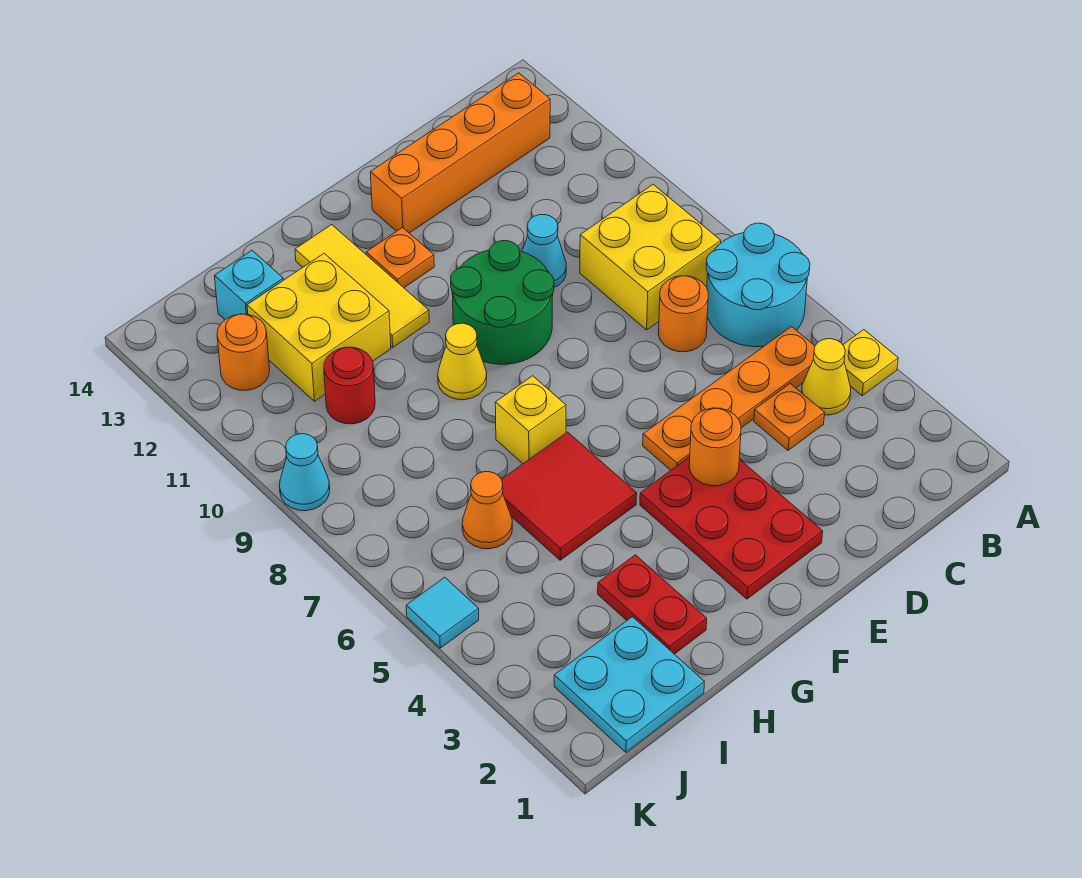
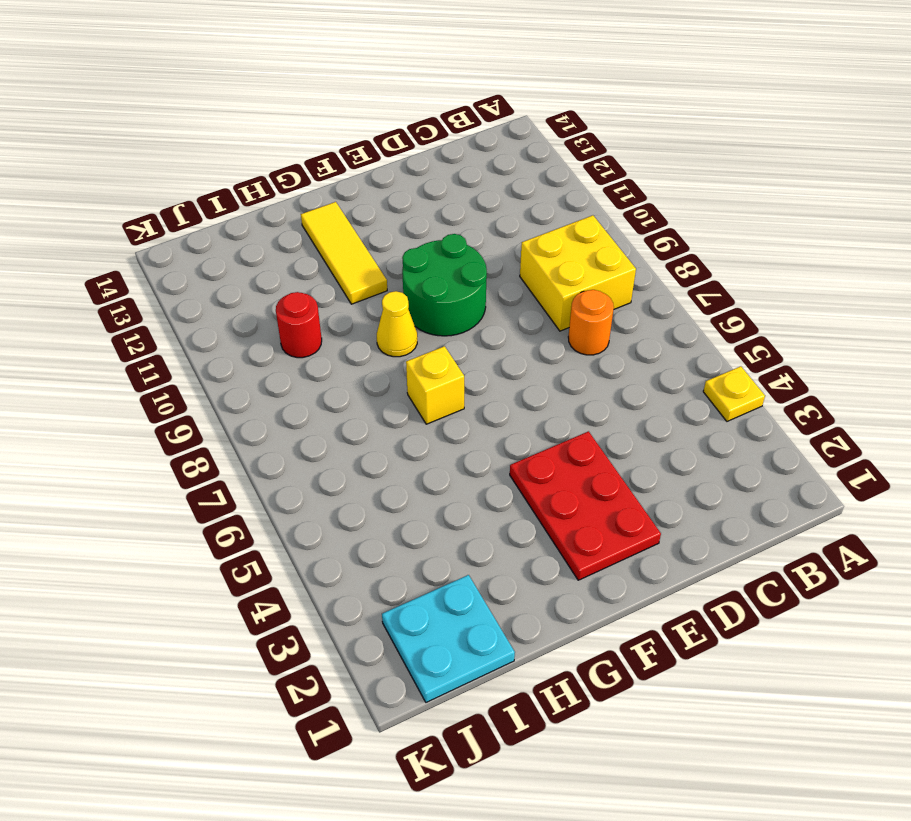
none -> cyan round brick A6:B7 level 1
none -> yellow cone B4 level 1
none -> orange plate B5:E5 level 1

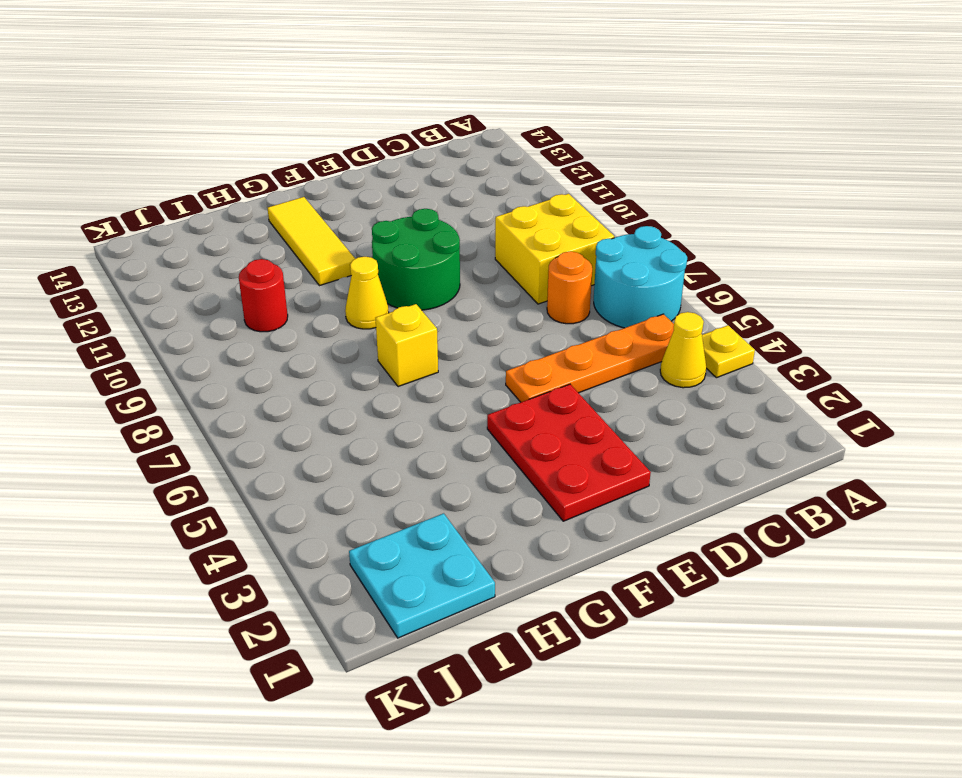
none -> orange brick B13:E13 level 1
none -> orange plate C4 level 1
none -> cyan cone D10 level 1

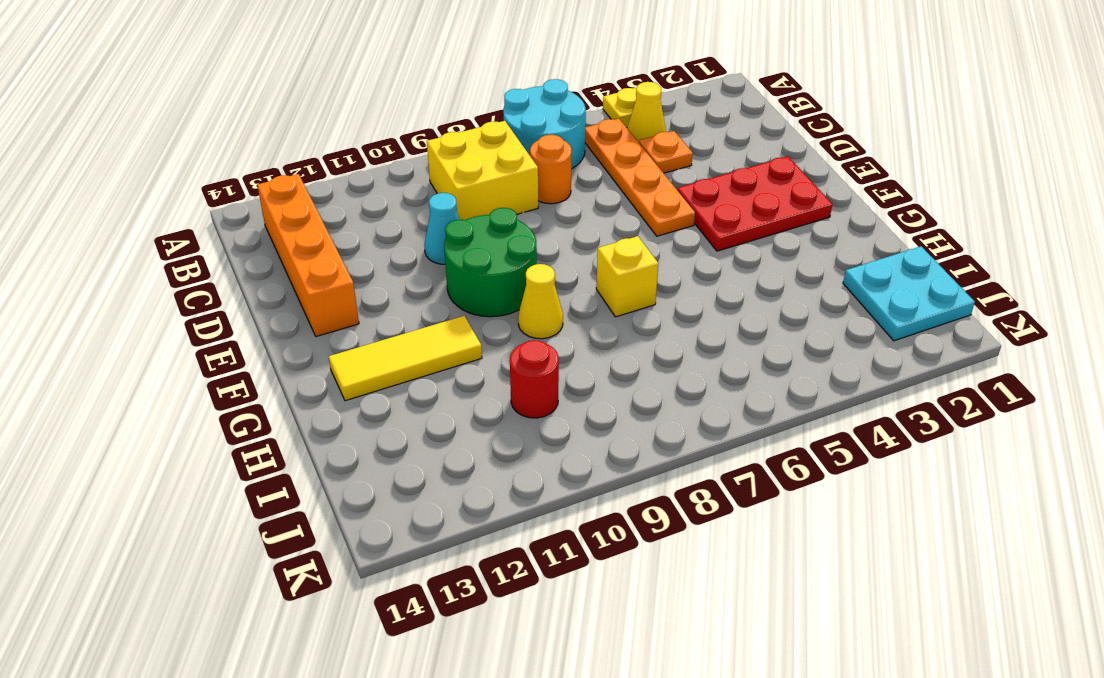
none -> orange plate F12 level 1
none -> red tile G5:H6 level 1
none -> red plate H2:H3 level 1

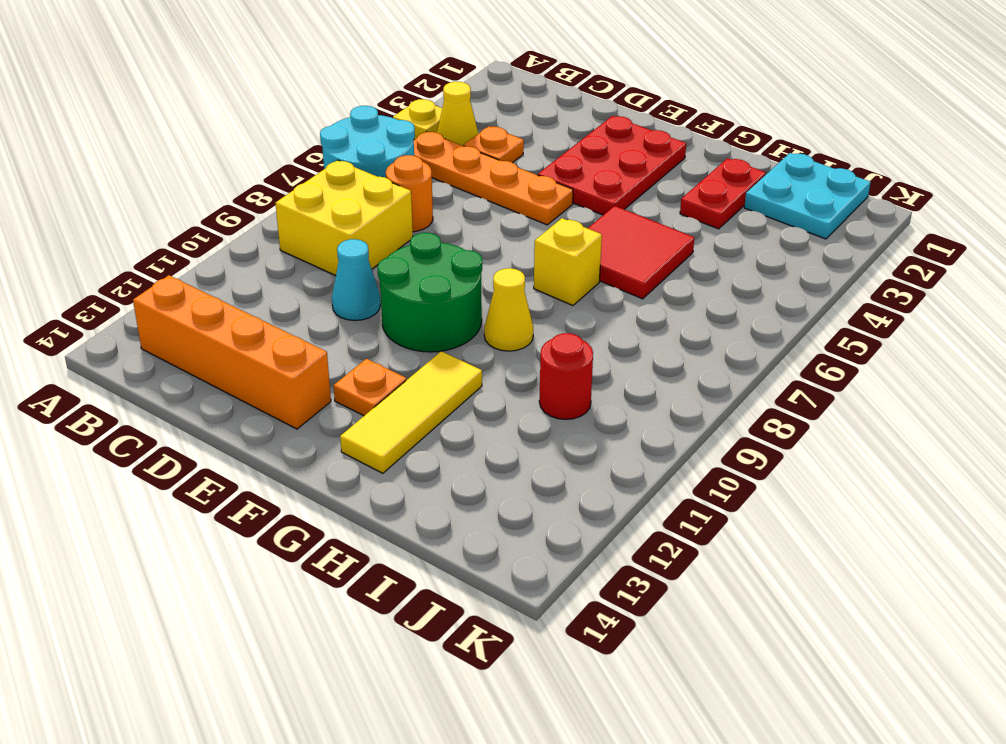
none -> yellow brick H11:I12 level 1
none -> orange cone I6 level 1
none -> cyan brick I13 level 1

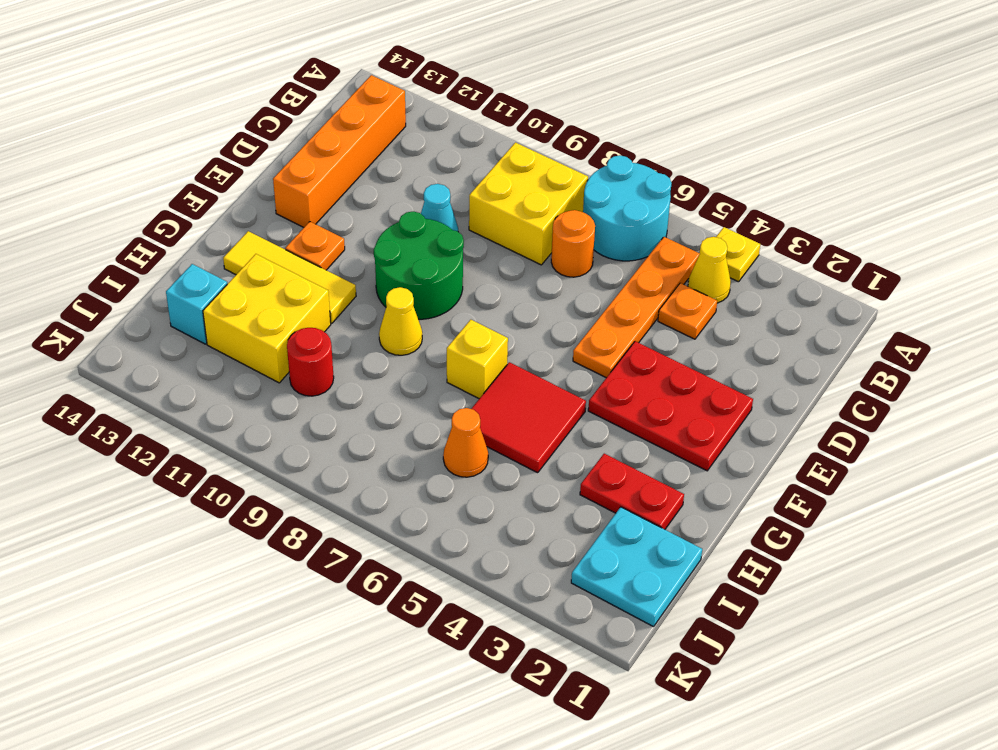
none -> orange round brick J12 level 1
none -> cyan tile K5 level 1
none -> cyan cone K9 level 1

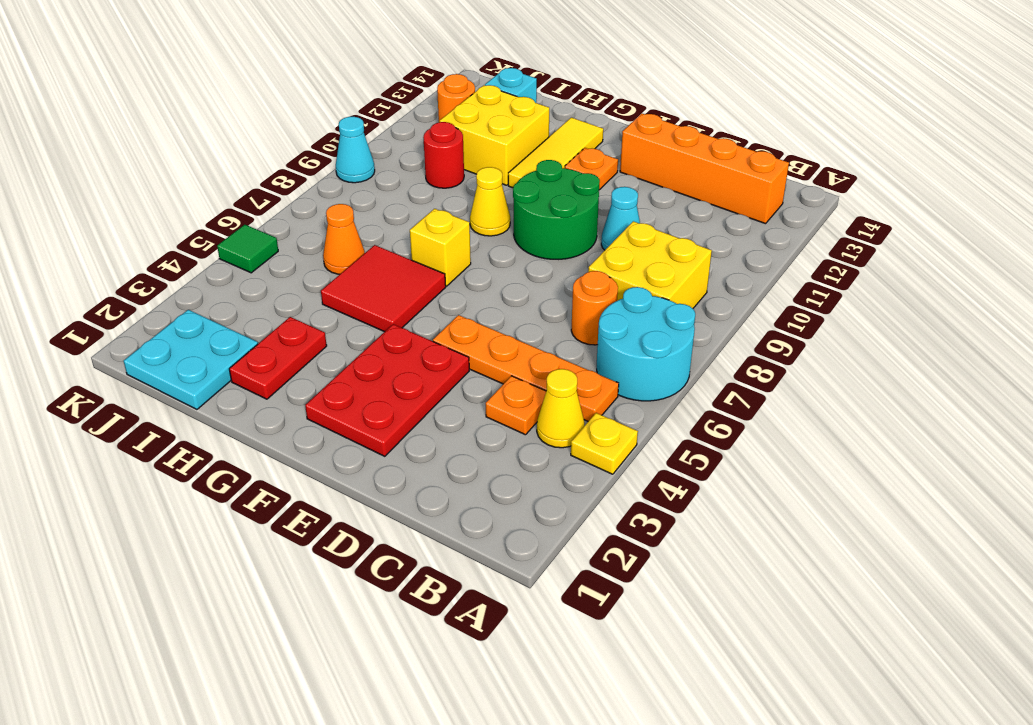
green tile K5 level 1 -> cyan tile K5 level 1
none -> orange round brick E4 level 2

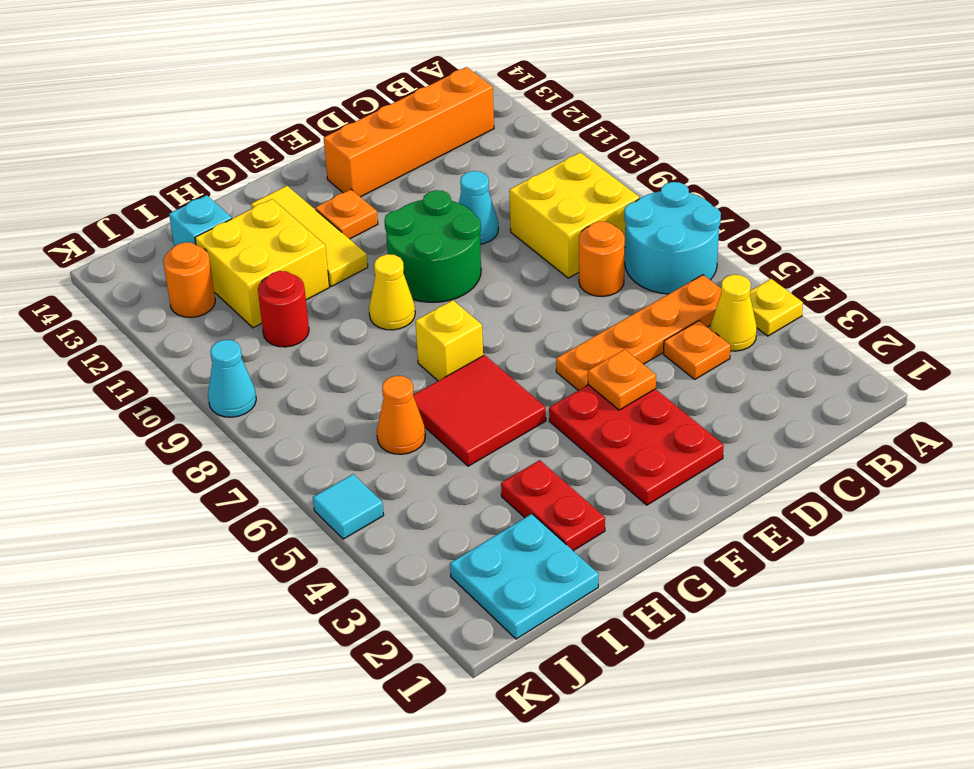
orange plate E4 level 2 -> orange round brick E4 level 2

